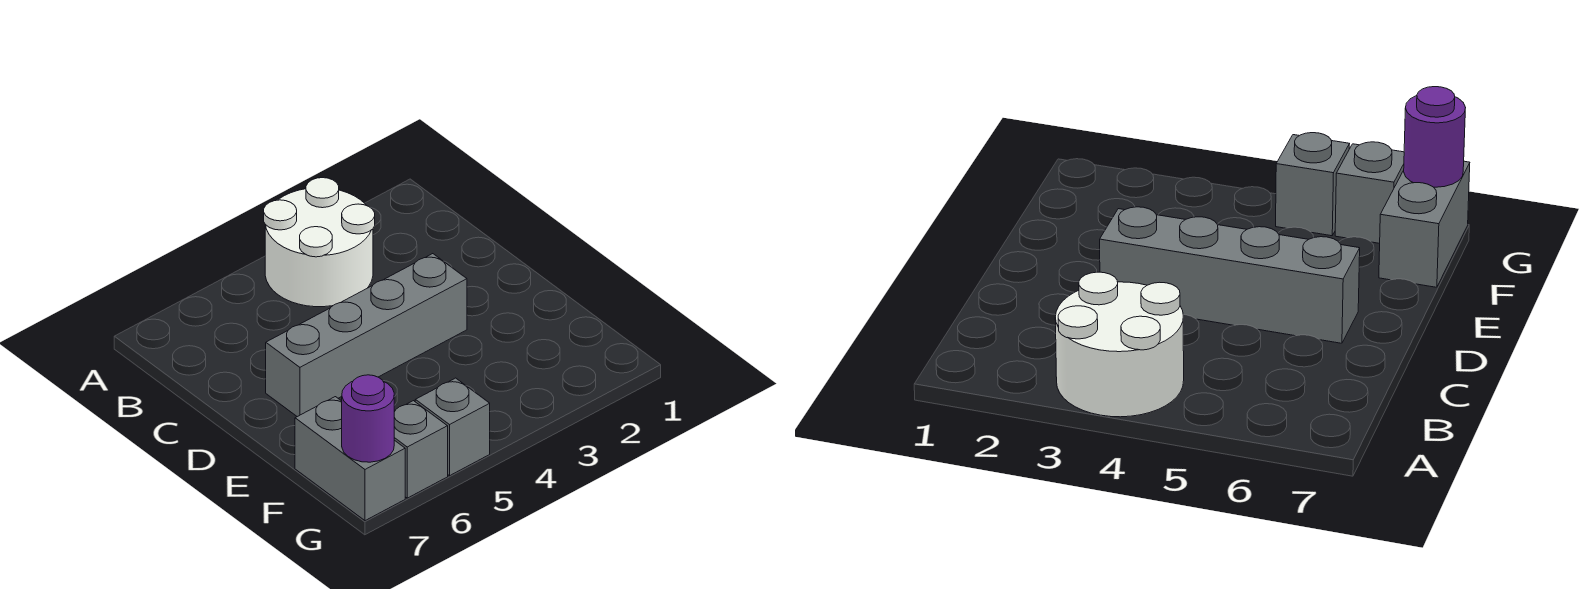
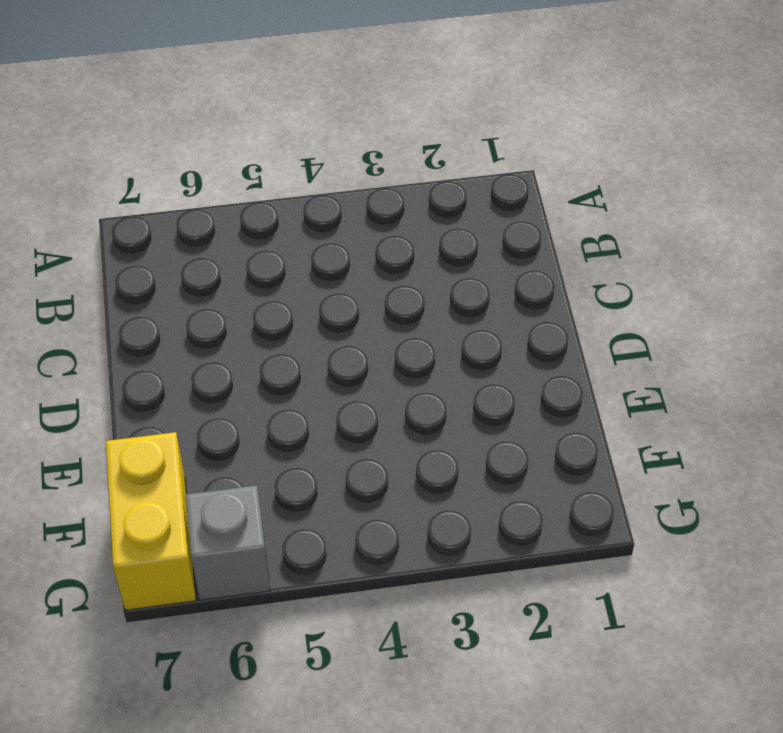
yellow brick F7:G7 level 1 -> grey brick F7:G7 level 1
none -> white round brick A3:B4 level 1
none -> grey brick D3:D6 level 1

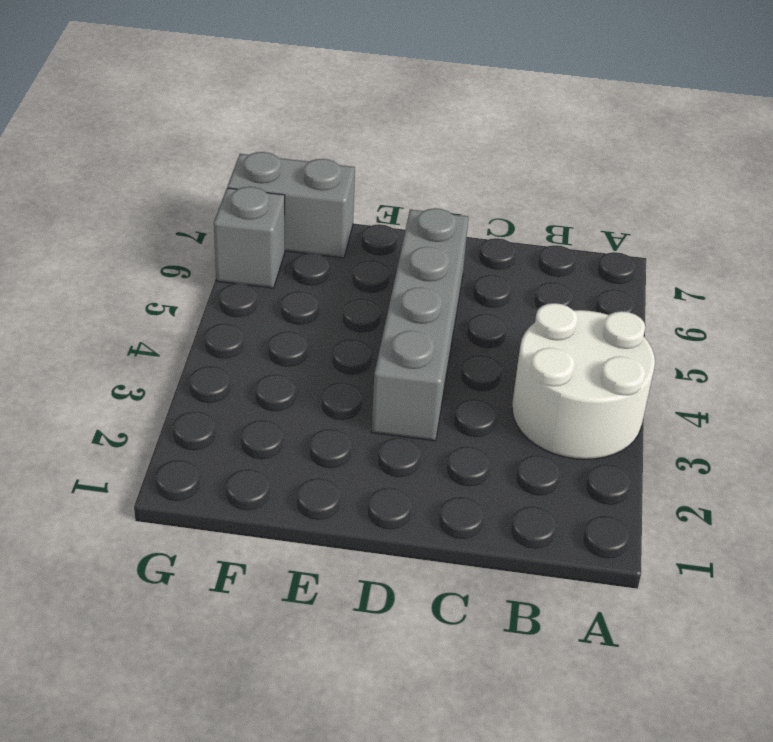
none -> grey brick G5 level 1
none -> purple round brick G7 level 2

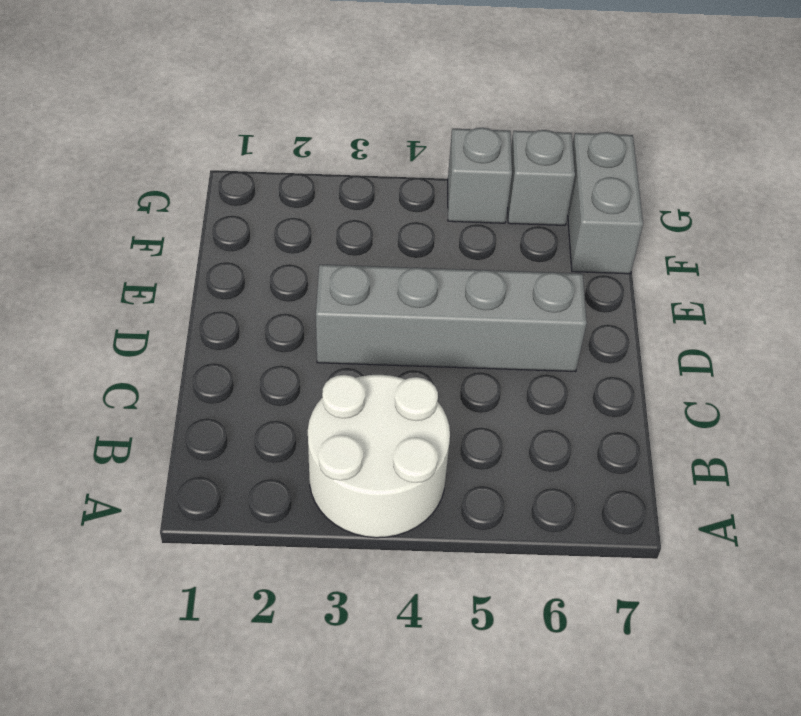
none -> purple round brick G7 level 2

